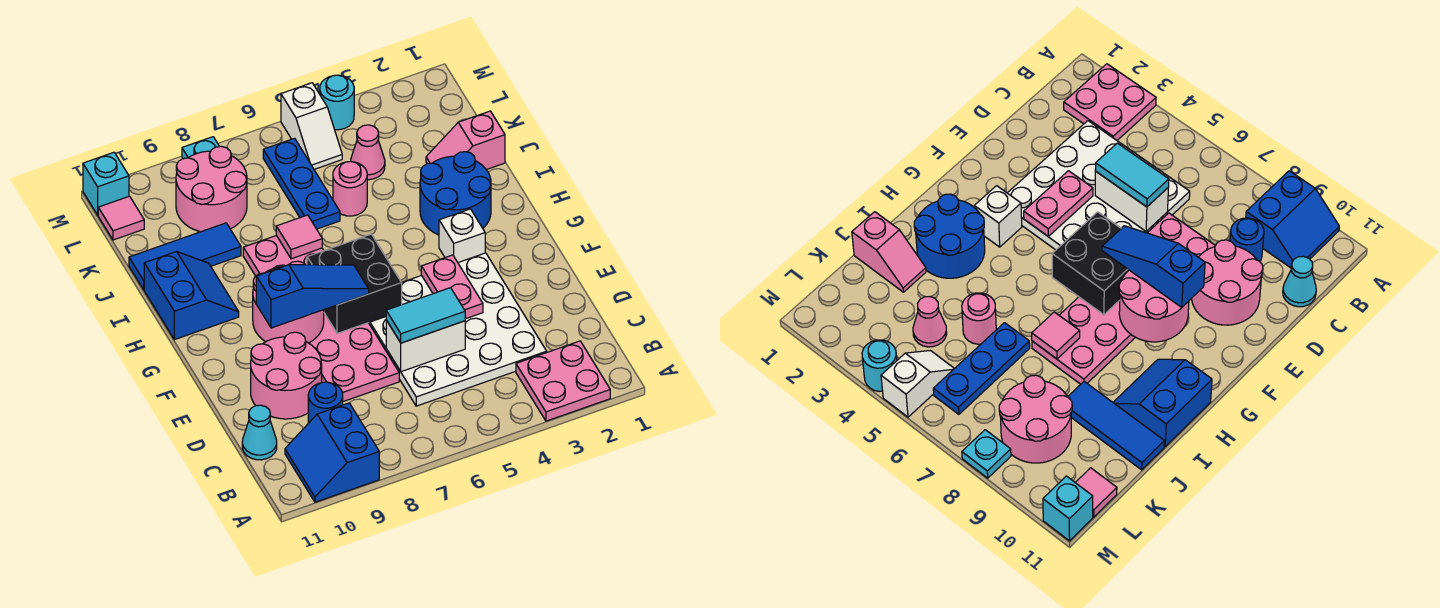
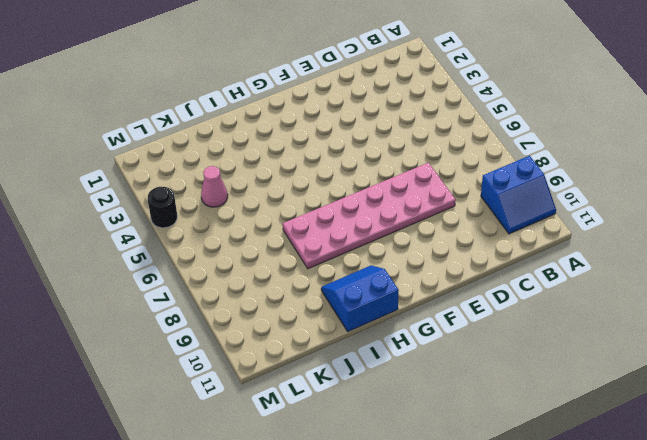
black round brick M4 level 1 -> cyan round brick M4 level 1
none -> pink plate A2:B3 level 1
none -> white plate C3:F6 level 1
none -> blue round brick C9 level 1

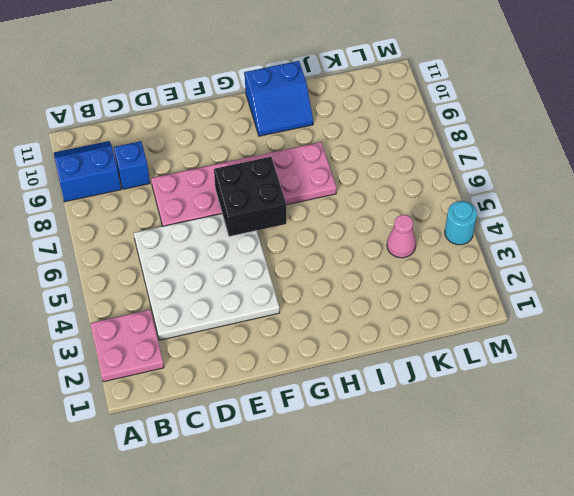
blue brick C9 level 1 -> blue round brick C9 level 1
none -> cyan cone C11 level 1
none -> pink round brick D9:E10 level 1
none -> white brick G3 level 1

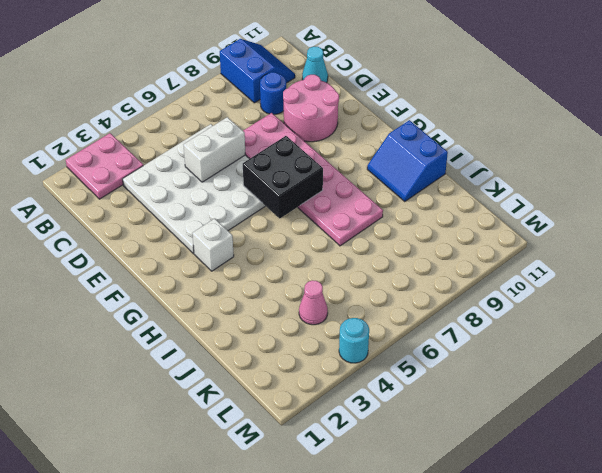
none -> blue round brick H2:I3 level 1
none -> pink slope J1:J2 level 1 top 1
none -> pink round brick J5 level 1

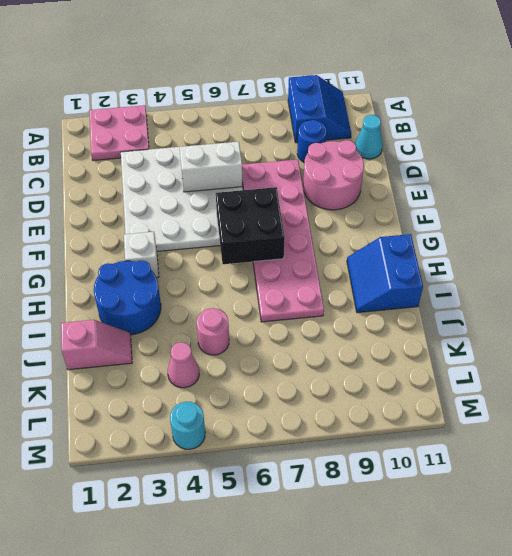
none -> blue plate J6:L6 level 1
none -> blue tile J9:J11 level 1
none -> pink round brick K8:L9 level 1

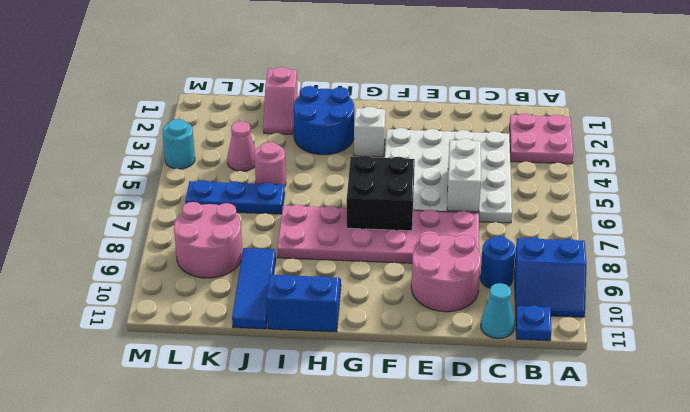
blue plate B11 level 1 -> none
none -> white slope L5:M5 level 1 top M
none -> pink tile L11 level 1
none -> cyan plate M8 level 1

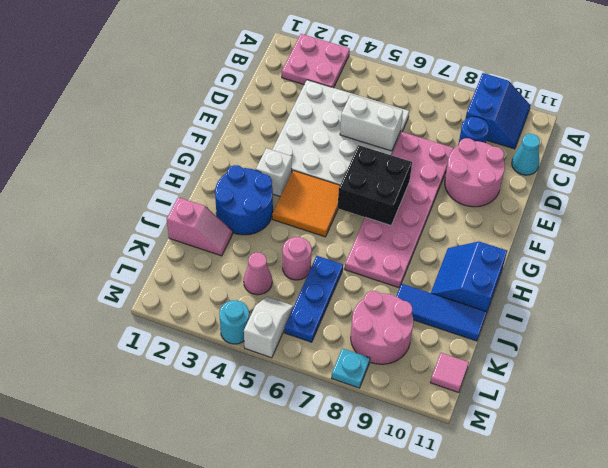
orange tile G4:H5 level 1 -> none
none -> cyan brick M11 level 1
none -> pink plate E4:F4 level 2
none -> pink round brick F8:G9 level 2

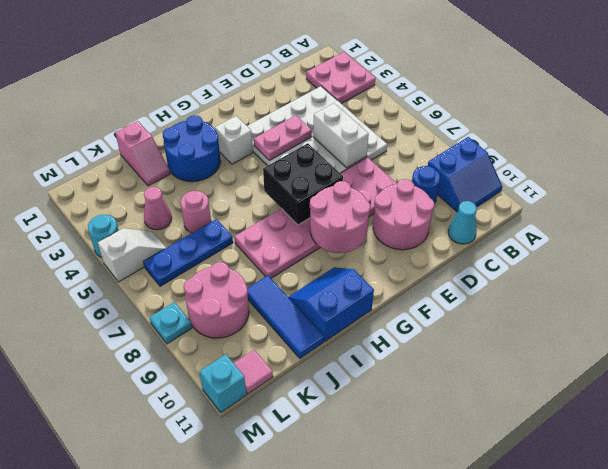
none -> pink tile I7 level 2
none -> cyan tile D5:D6 level 3
none -> blue slope F7:F9 level 3 top 9

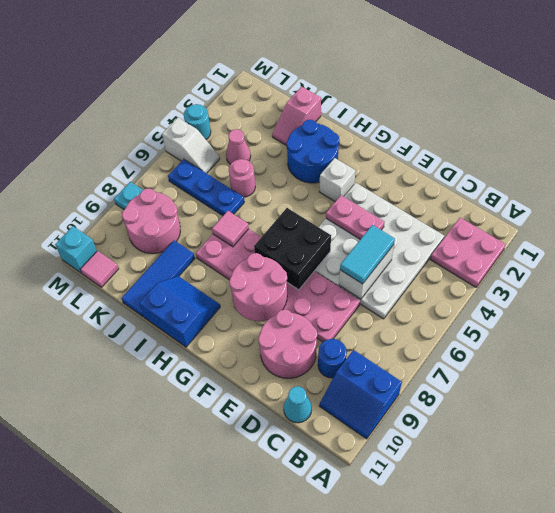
none -> blue slope F7:F9 level 3 top 9

